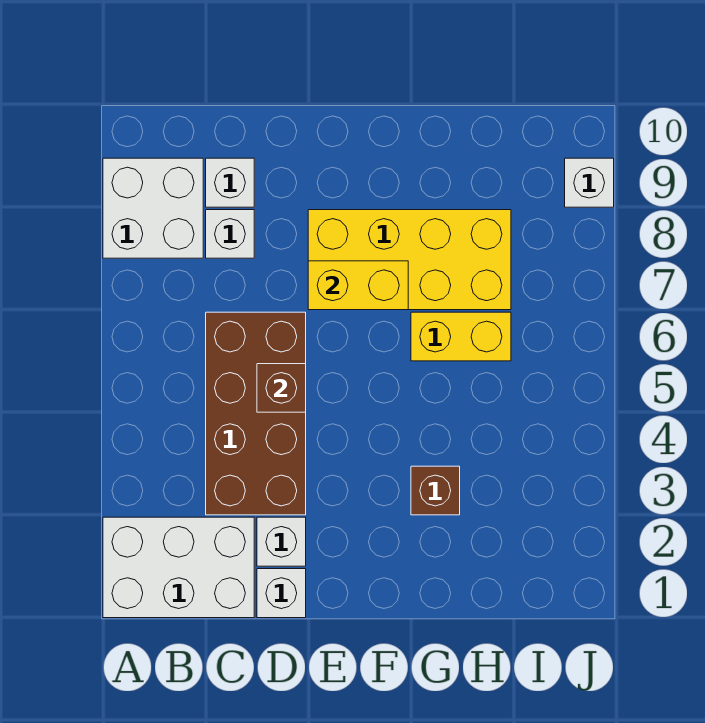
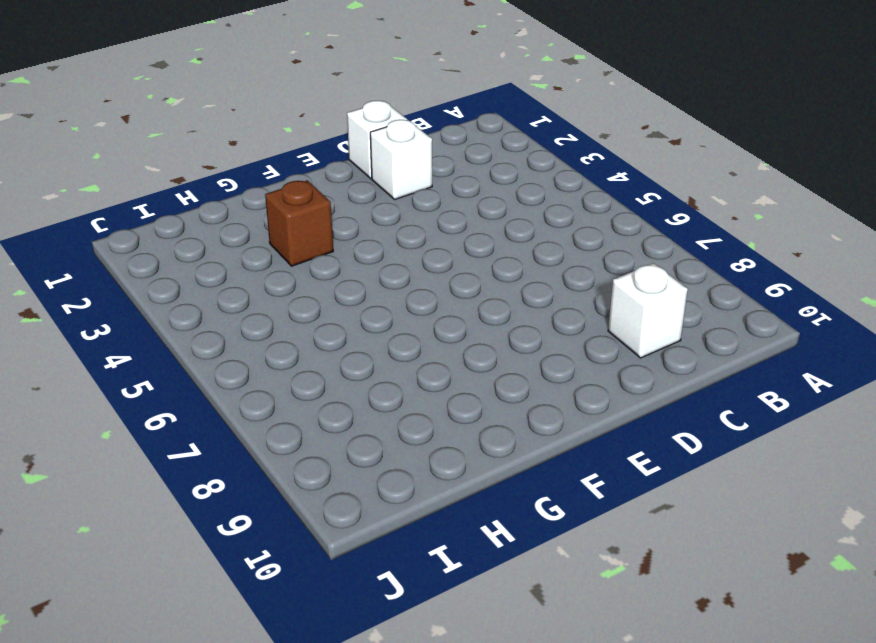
none -> white brick A1:C2 level 1
none -> white brick A8:B9 level 1
none -> brown brick C3:D6 level 1

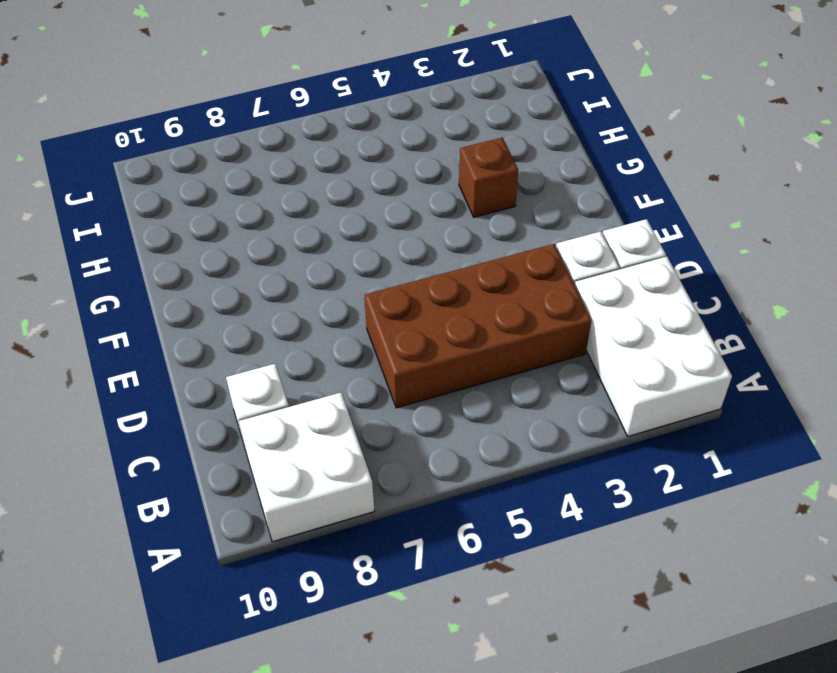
none -> white brick C8 level 1
none -> yellow brick E7:H8 level 1
none -> yellow brick G6:H6 level 1

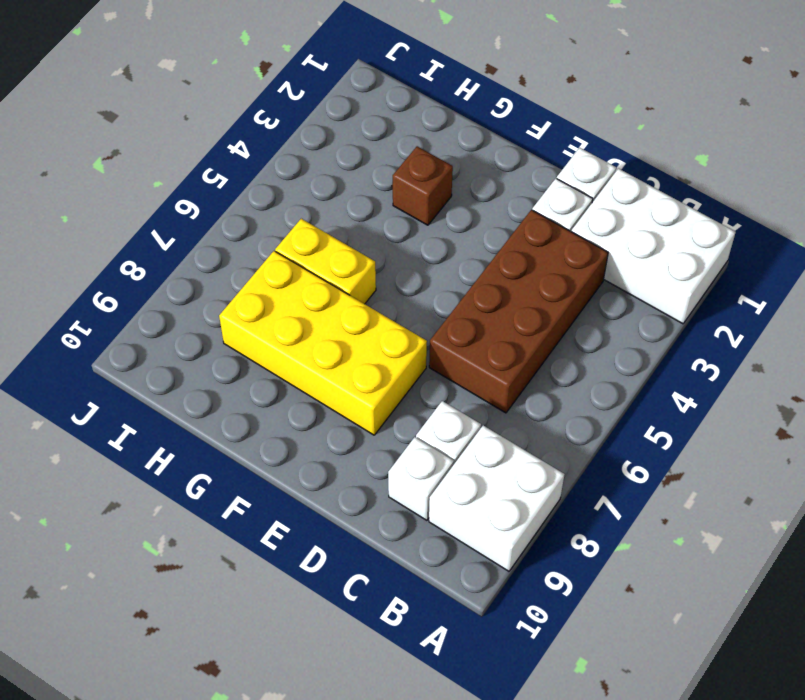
none -> white brick J9 level 1
none -> brown brick D5 level 2
none -> yellow brick E7:F7 level 2

